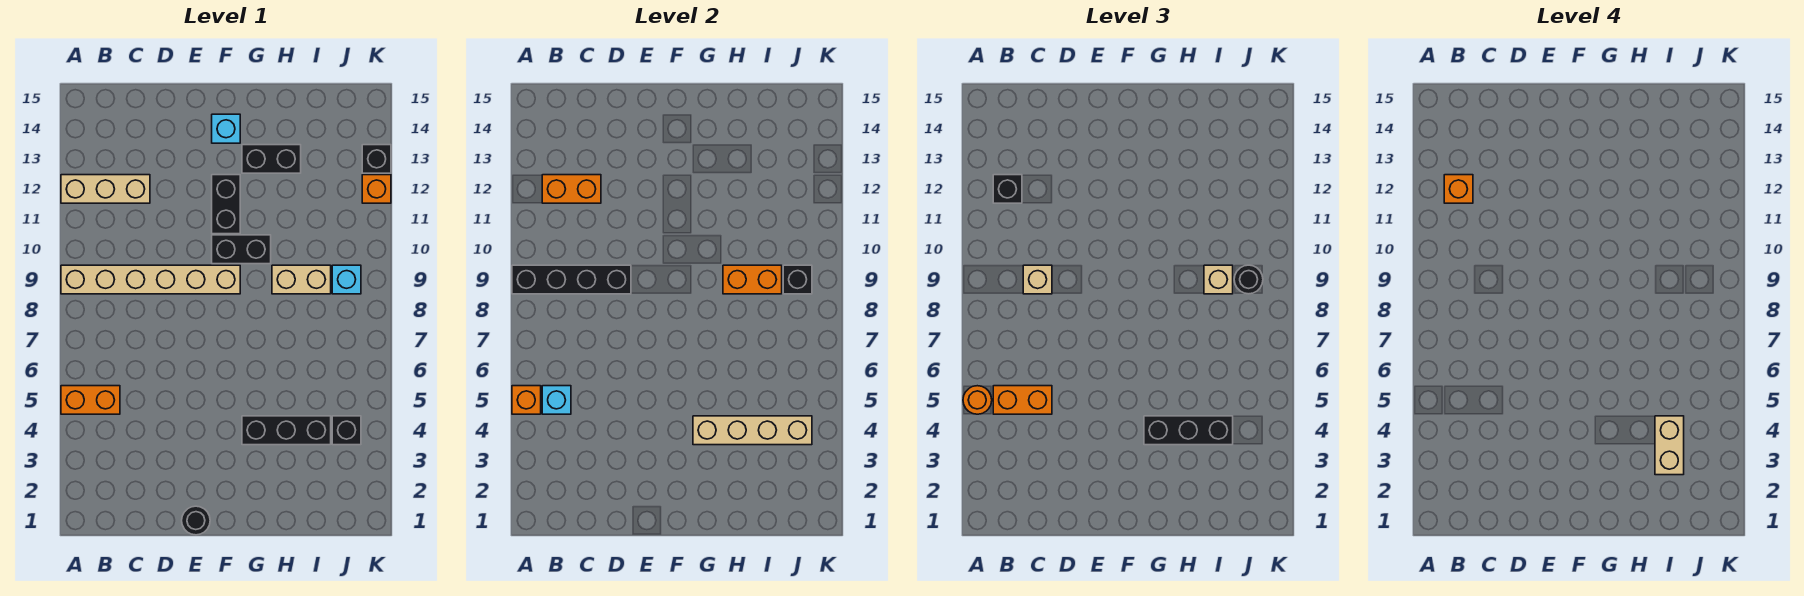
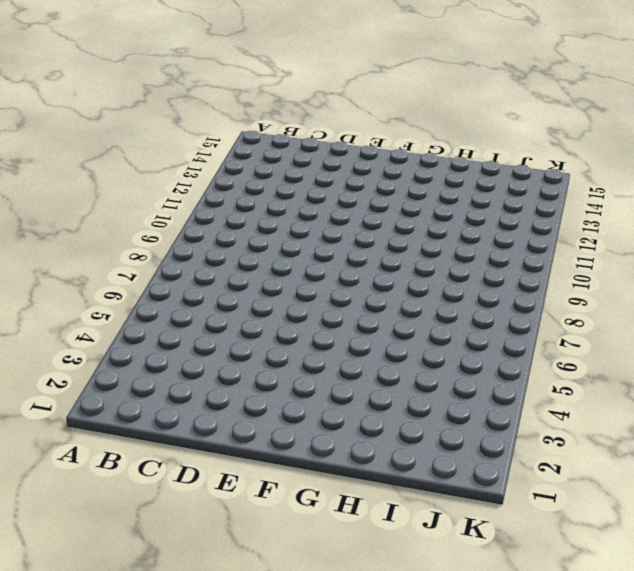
none -> orange brick A5:B5 level 1
none -> tan brick A9:F9 level 1
none -> tan brick A12:C12 level 1
none -> black round brick E1 level 1

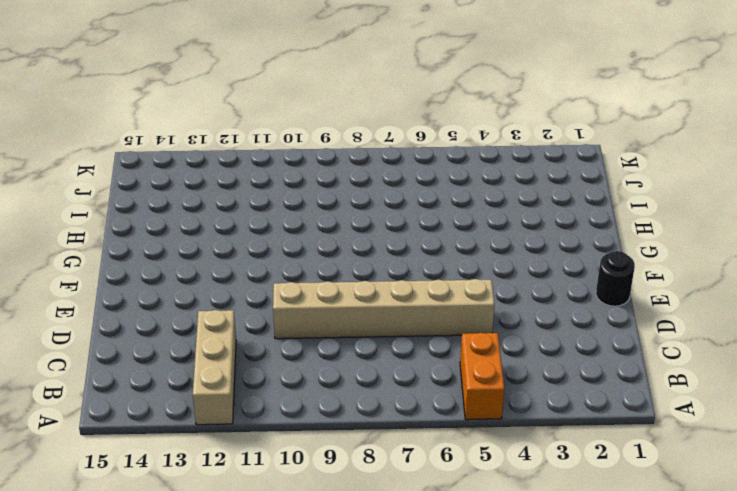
tan brick D5:D10 level 1 -> tan brick A9:F9 level 1
none -> black brick F10:G10 level 1
none -> black brick F11:F12 level 1
none -> cyan brick F14 level 1
none -> black brick G4:I4 level 1

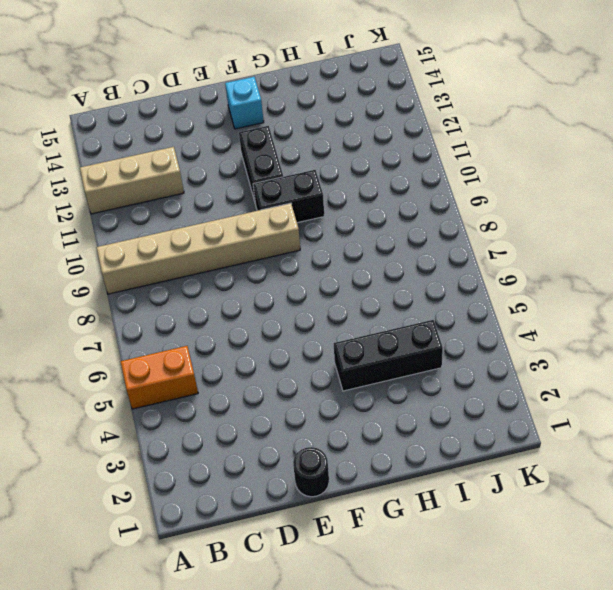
none -> black brick G13:H13 level 1
none -> tan brick H9:I9 level 1
none -> black brick J4 level 1
none -> cyan brick J9 level 1

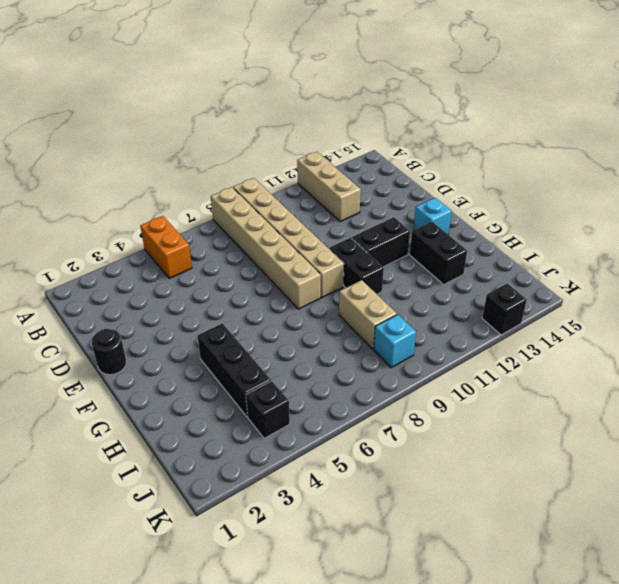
tan brick A8:F8 level 1 -> none
none -> orange brick K12 level 1
none -> orange brick A5 level 2
none -> black brick A9:D9 level 2
none -> cyan brick B5 level 2

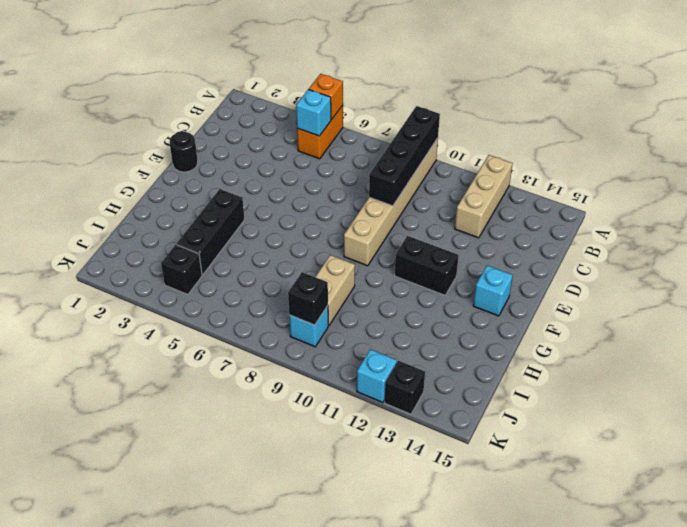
cyan brick K12 level 1 -> orange brick K12 level 1
none -> black brick F10:G10 level 1
none -> black brick G13:H13 level 1
none -> orange brick B12:C12 level 2
none -> tan brick G4:J4 level 2

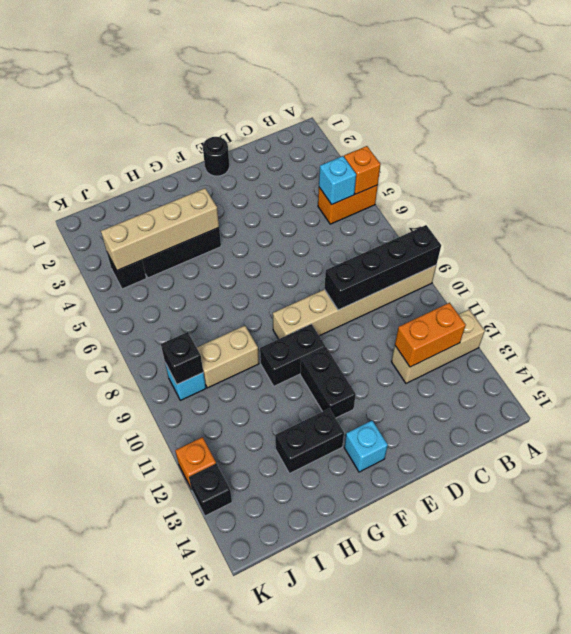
none -> orange brick H9:I9 level 2
none -> orange round brick A5 level 3
none -> orange brick B5:C5 level 3
none -> black brick B12 level 3

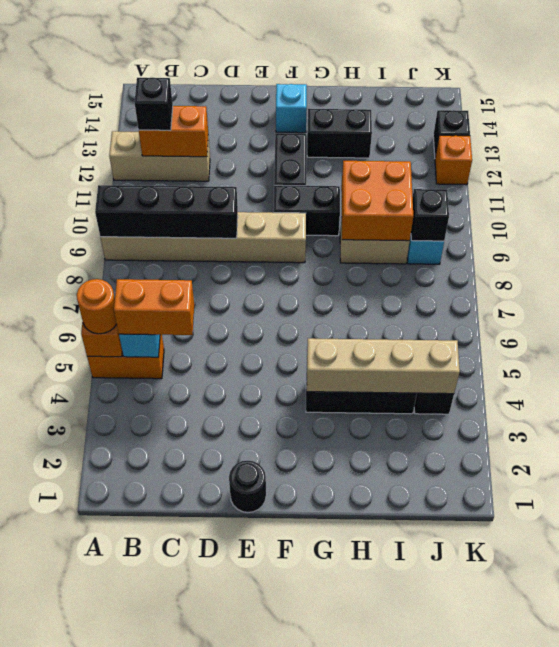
orange brick H9:I10 level 2 -> orange brick H9:I9 level 2
none -> tan brick C9 level 3
none -> black brick G4:I4 level 3
none -> tan brick I9 level 3
none -> black round brick J9 level 3

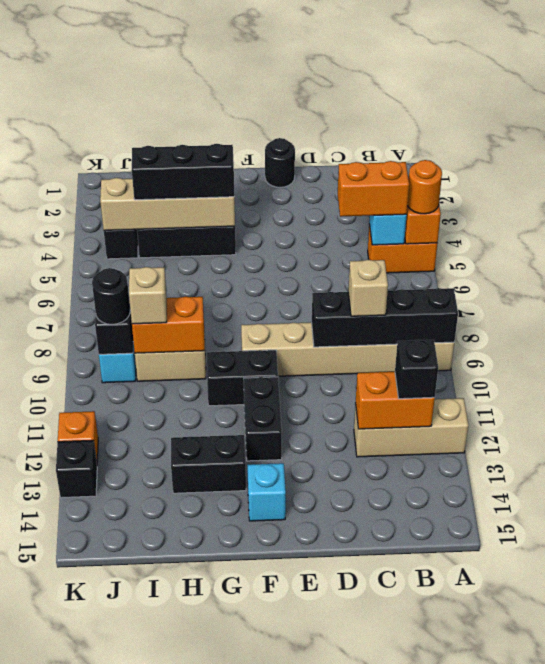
none -> orange brick B12 level 4
none -> tan brick I3:I4 level 4

